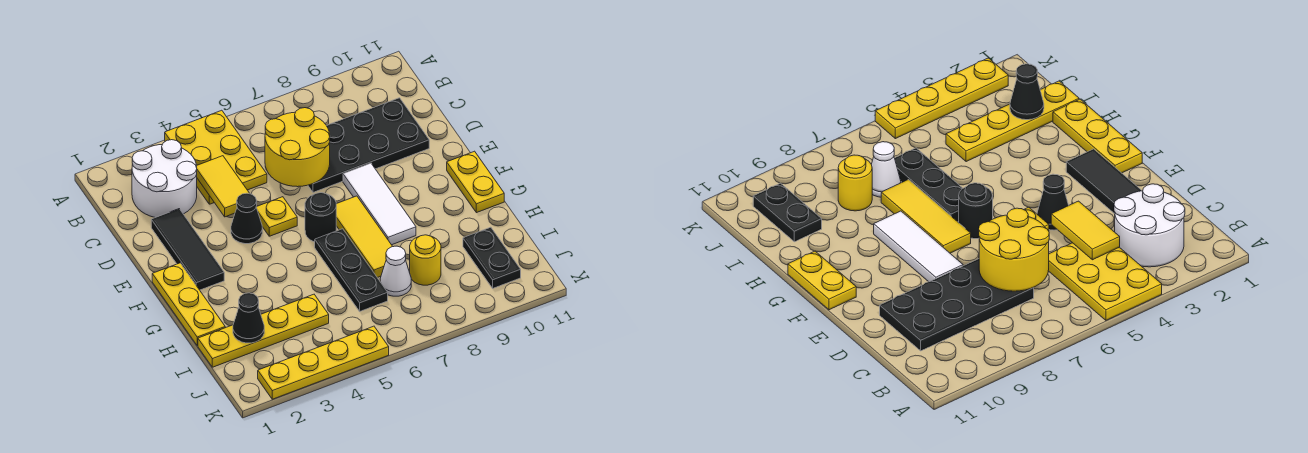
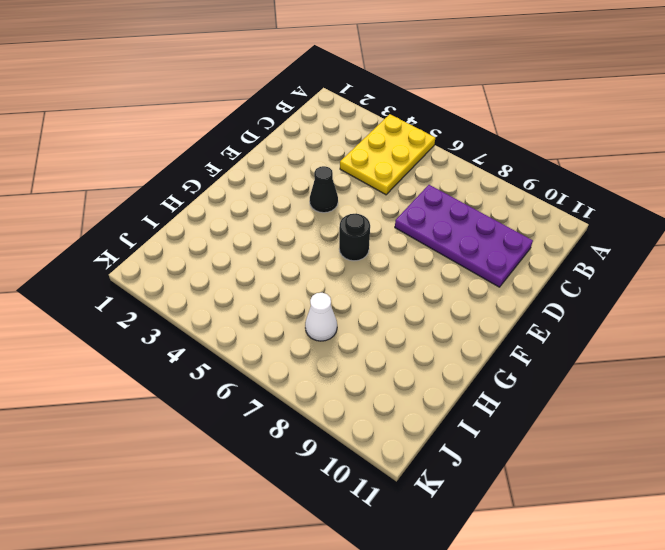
purple plate C7:D10 level 1 -> black plate C7:D10 level 1
none -> white round brick B2:C3 level 1
none -> black tile D2:F2 level 1
none -> yellow plate E5 level 1

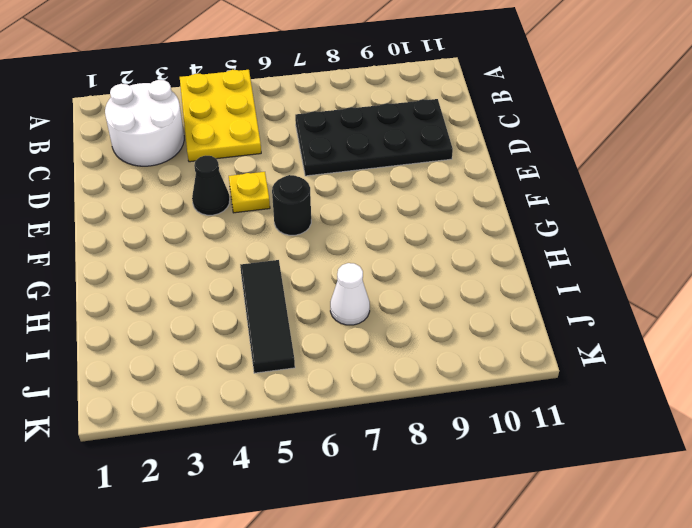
black tile H5:J5 level 1 -> black tile D2:F2 level 1
none -> white tile E8:G8 level 1
none -> yellow plate F1:H1 level 1
none -> yellow tile F7:H7 level 1

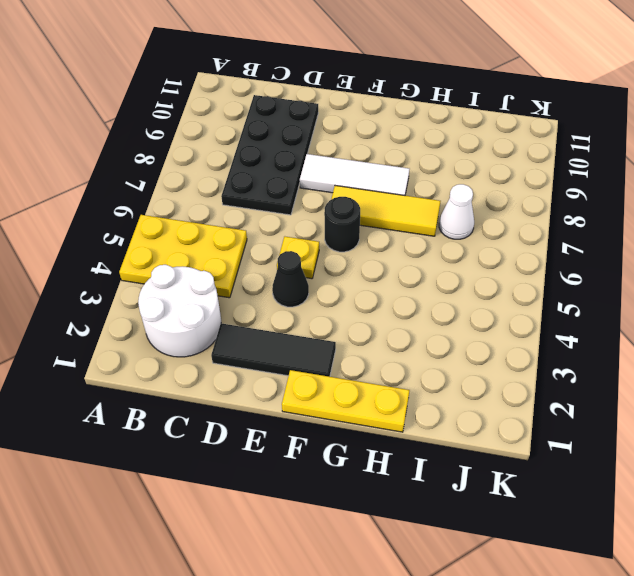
none -> yellow plate F11:G11 level 1
none -> black plate G6:I6 level 1
none -> yellow plate I1:I4 level 1

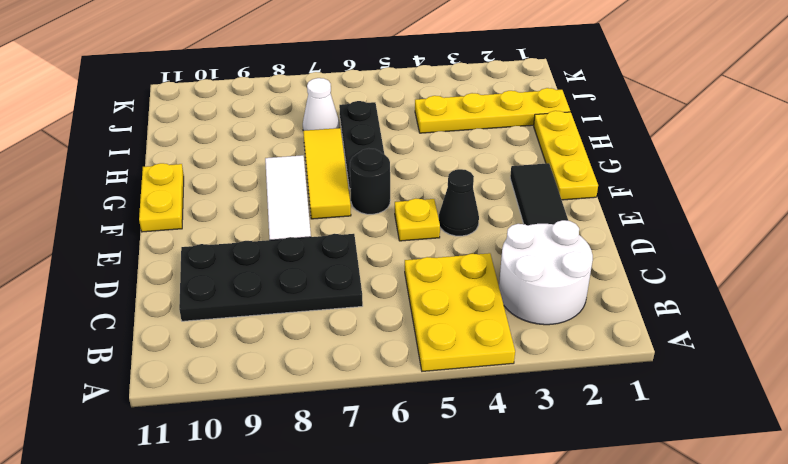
none -> yellow round brick I8 level 1
none -> black plate I10:J10 level 1
none -> yellow plate K2:K5 level 1

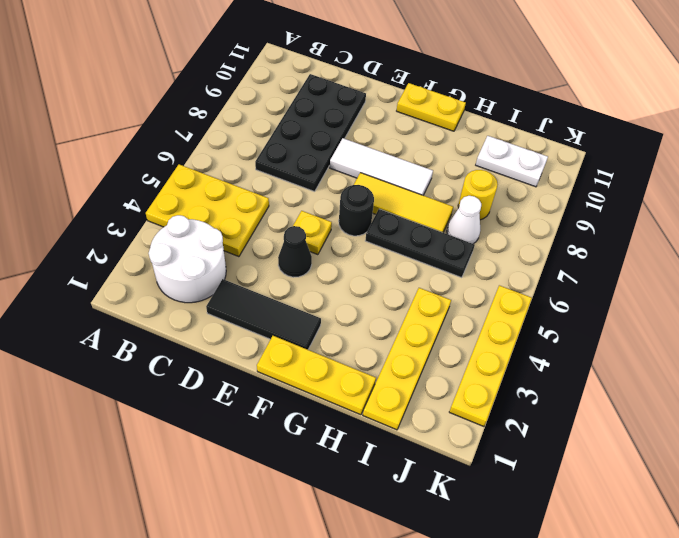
white plate I10:J10 level 1 -> black plate I10:J10 level 1
none -> yellow tile C4:D4 level 2
none -> yellow round brick C6:D7 level 2
none -> black cone I2 level 2

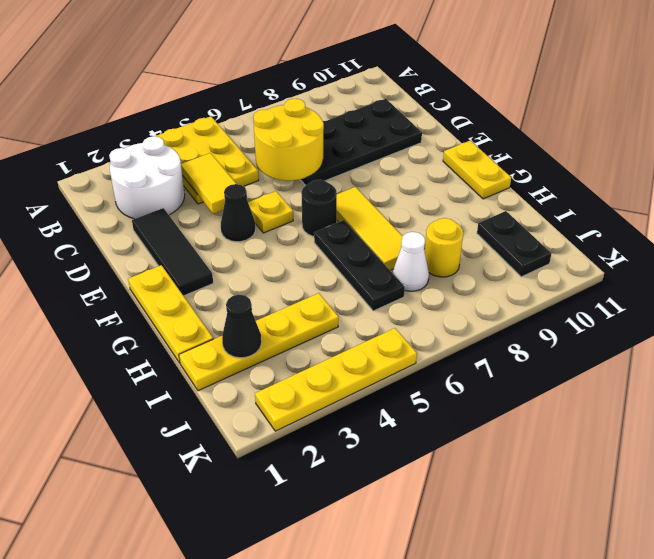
none -> white tile E8:G8 level 1

